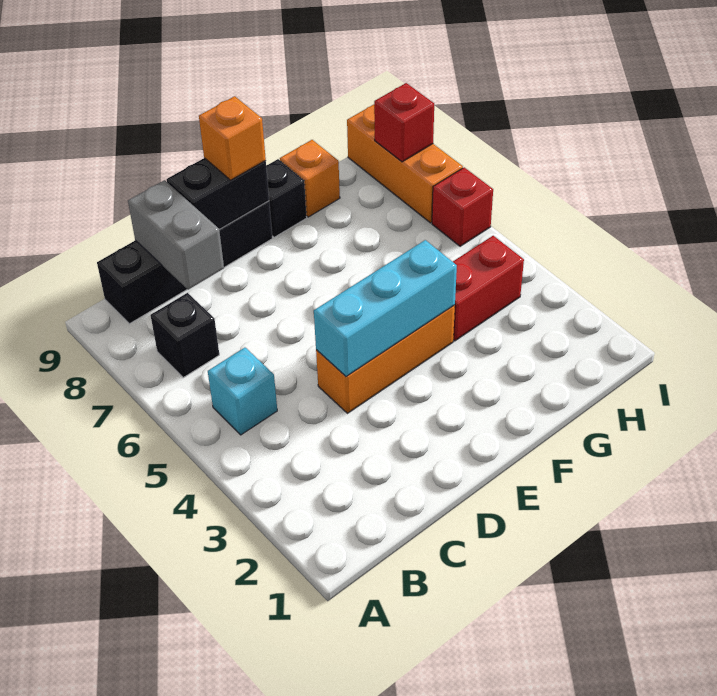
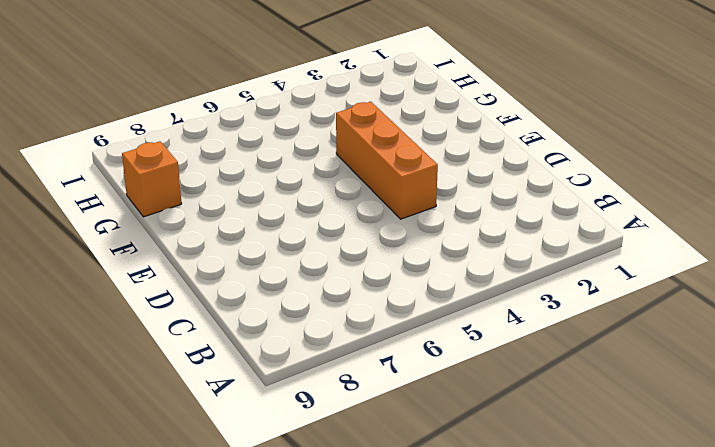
none -> cyan brick B5 level 1
none -> black brick B7 level 1
none -> black brick B9:E9 level 1

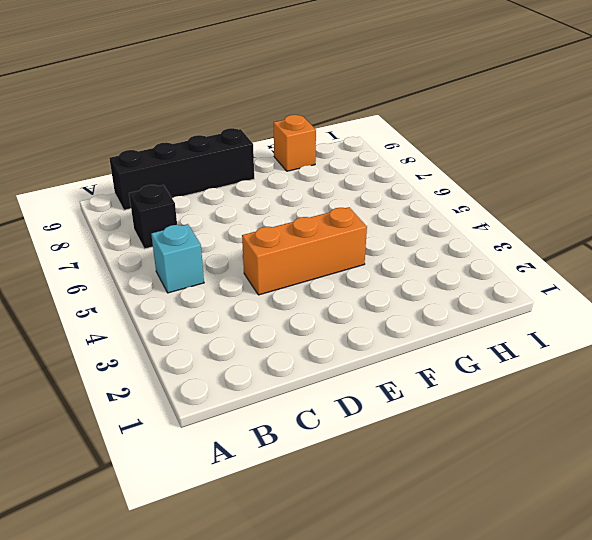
none -> black brick F9 level 1
none -> red brick G4:H4 level 1
none -> red brick I6 level 1

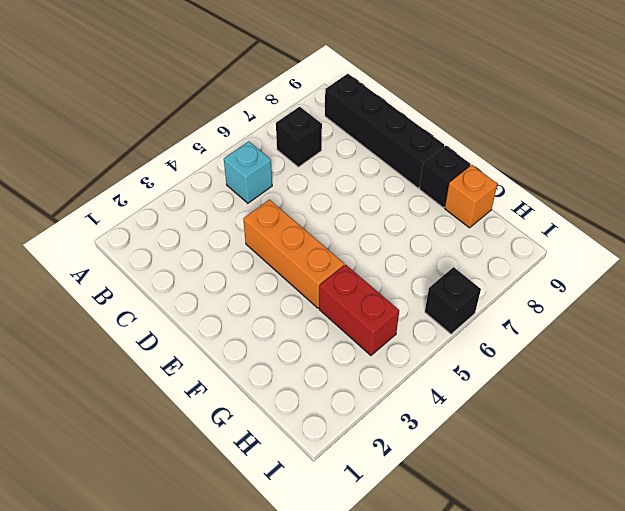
black brick I6 level 1 -> red brick I6 level 1
none -> orange brick I7:I9 level 1
none -> grey brick C8:C9 level 2
none -> cyan brick D4:F4 level 2

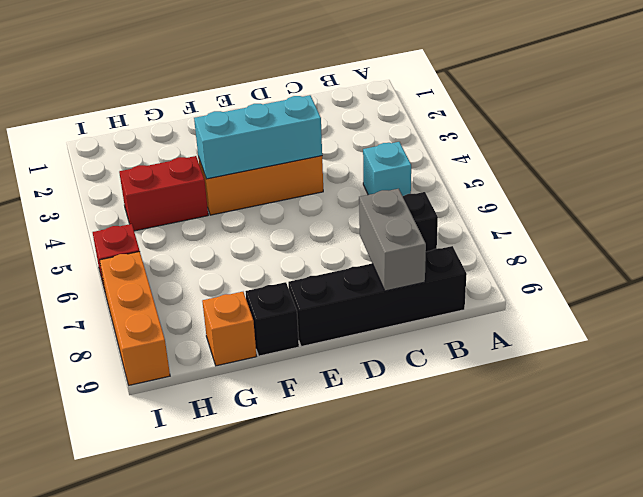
none -> black brick D9:E9 level 2
none -> red brick I8 level 2
none -> orange brick E9 level 3

